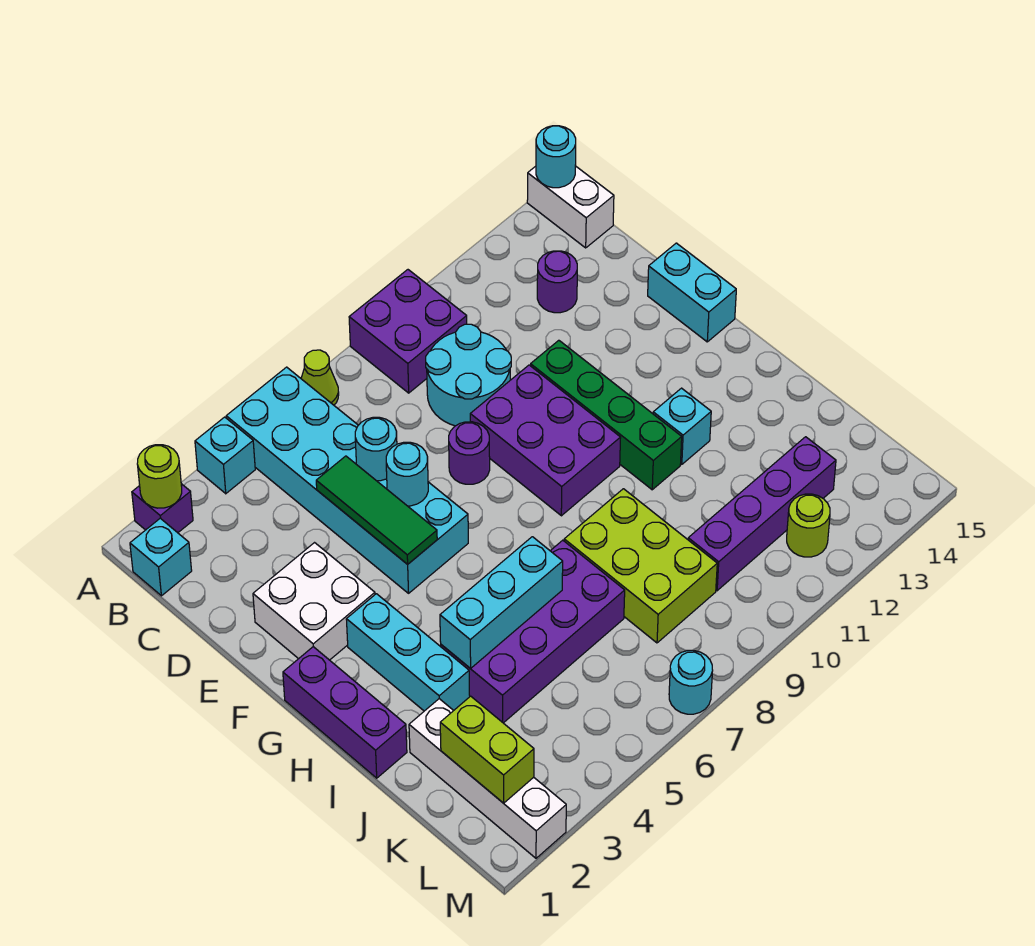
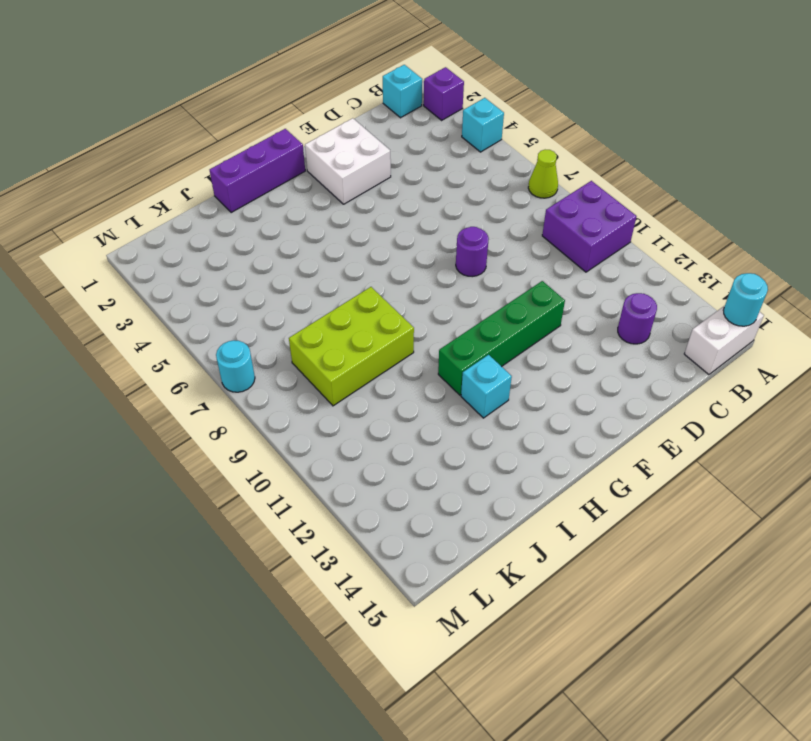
none -> cyan brick A5:F6 level 1
none -> cyan round brick C9:D10 level 1
none -> purple brick E9:G10 level 1
none -> cyan brick E15:F15 level 1

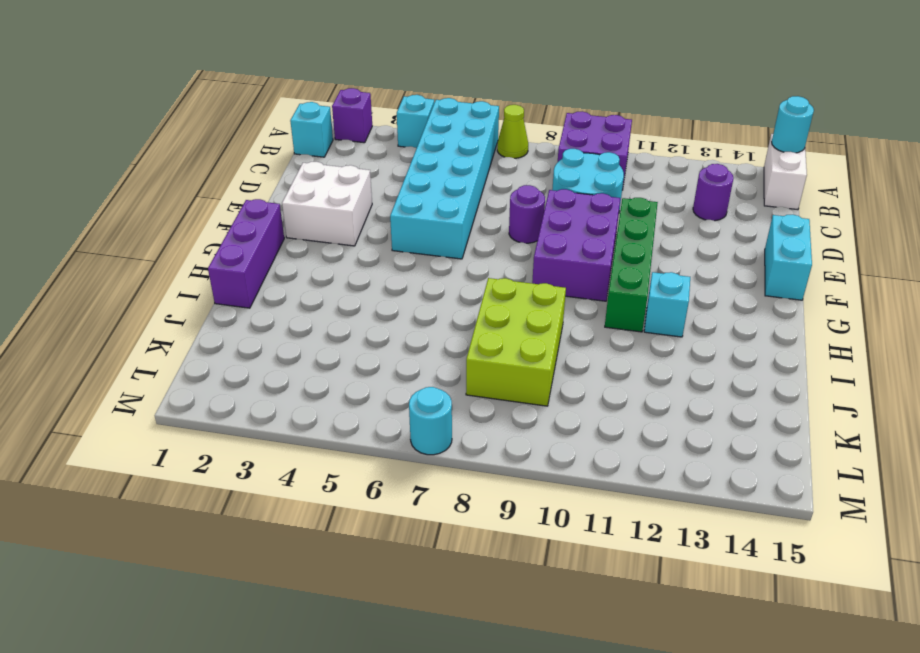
none -> cyan brick G3:I3 level 1
none -> purple brick I4:J7 level 1
none -> white brick J2:M2 level 1
none -> purple brick K10:K13 level 1

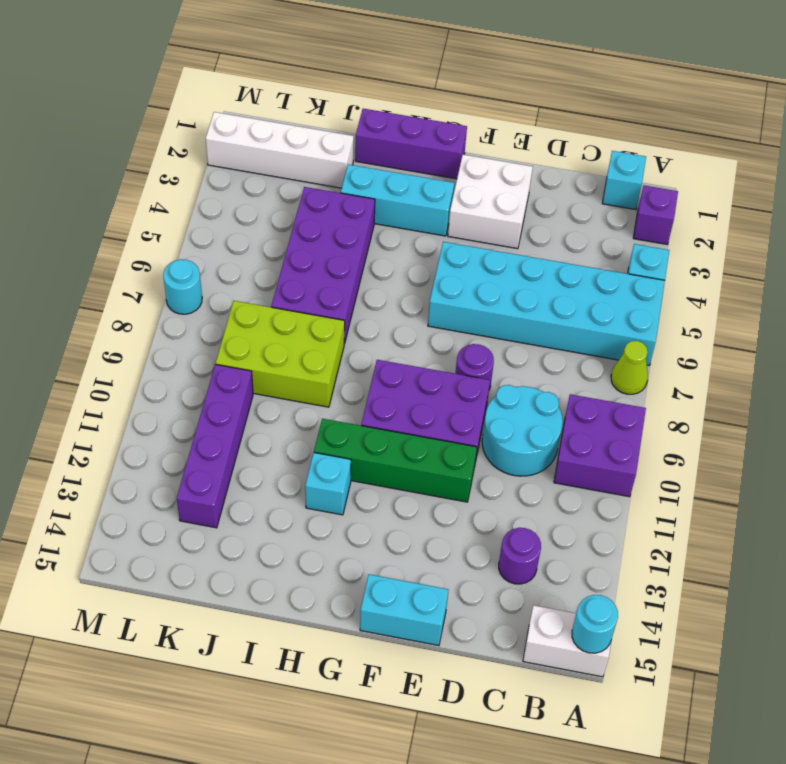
none -> lime round brick L12 level 1
none -> lime round brick A2 level 2
none -> green tile D5:F5 level 2
none -> cyan round brick D6 level 2

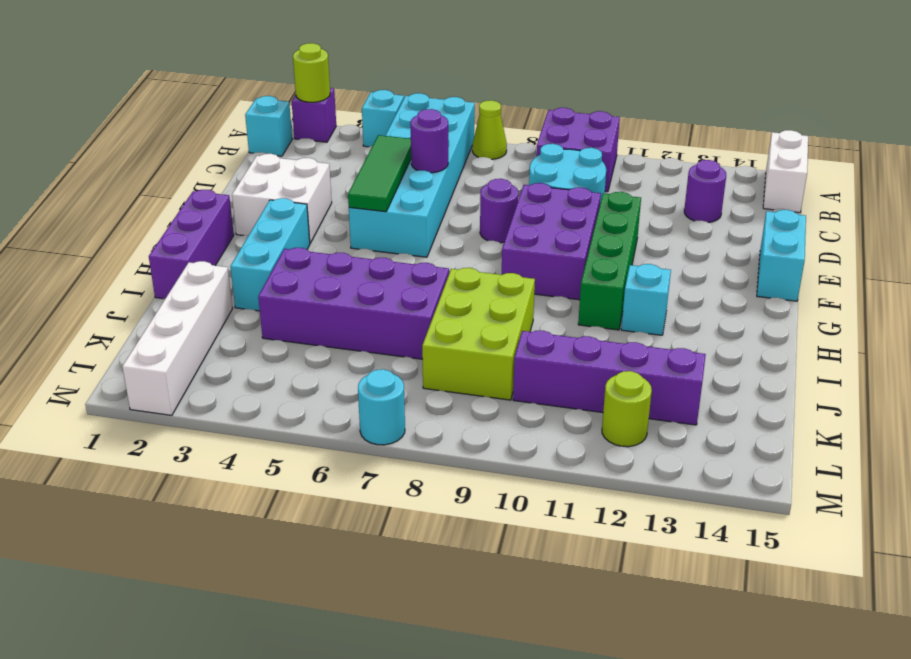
purple round brick D6 level 2 -> cyan round brick D6 level 2
none -> cyan round brick A15 level 2
none -> cyan round brick E6 level 2
none -> cyan brick I4:I6 level 2
none -> lime brick K2:L2 level 2

